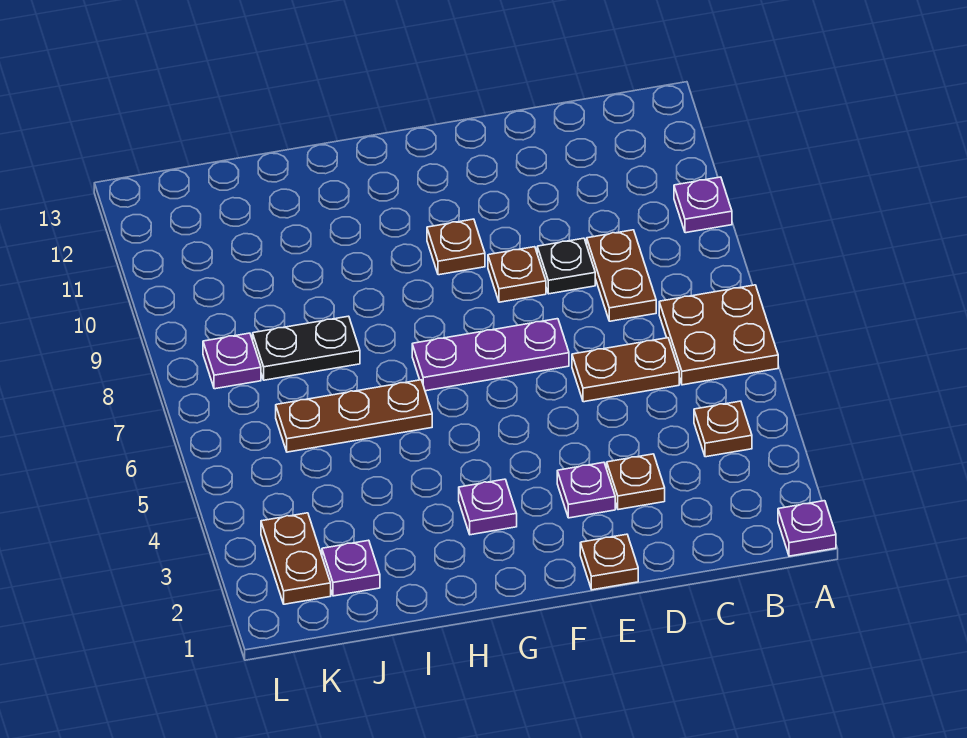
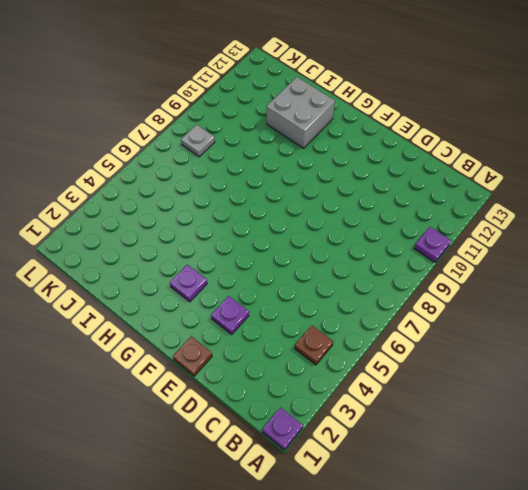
grey brick H11:I12 level 1 -> none
grey plate K8 level 1 -> purple plate K8 level 1
none -> brown plate A6:B7 level 1
none -> brown plate C6:D6 level 1
none -> brown plate C8:C9 level 1

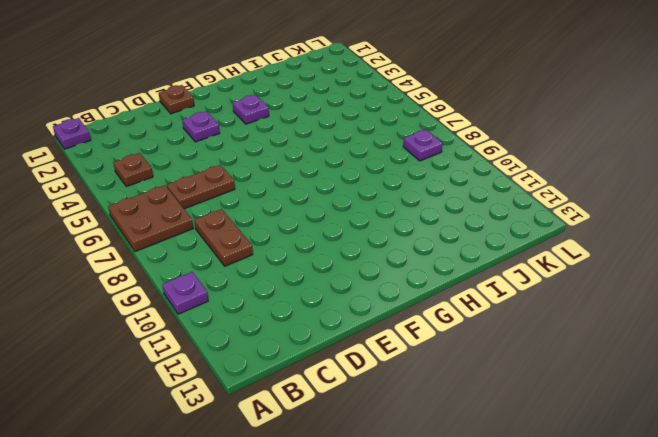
none -> brown plate D3 level 1
none -> black plate D9 level 1
none -> purple plate E7:G7 level 1

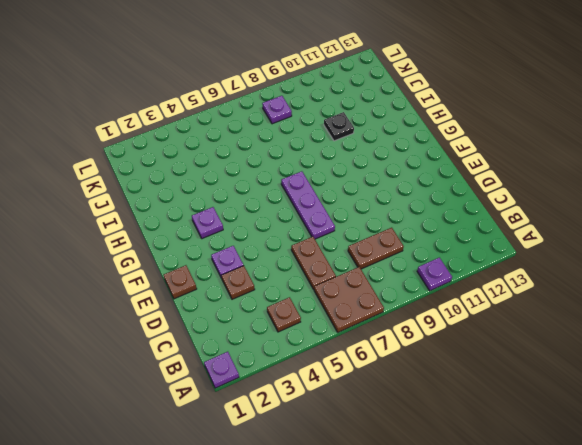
black plate I10 level 1 -> black plate D9 level 1
none -> brown plate E9 level 1
none -> brown plate F10 level 1
none -> brown plate H6:J6 level 1

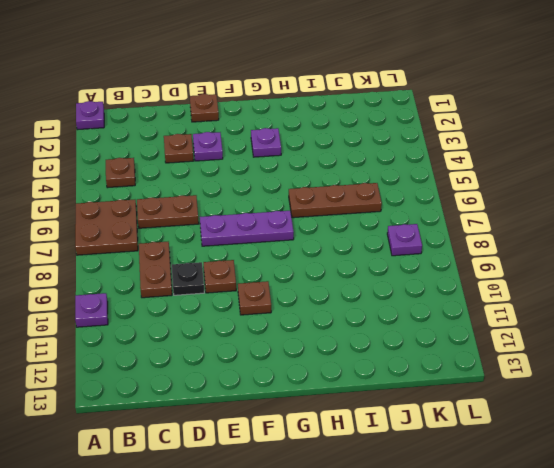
none -> black plate I8:J8 level 1
none -> purple plate J2 level 1
none -> brown plate K2:K3 level 1

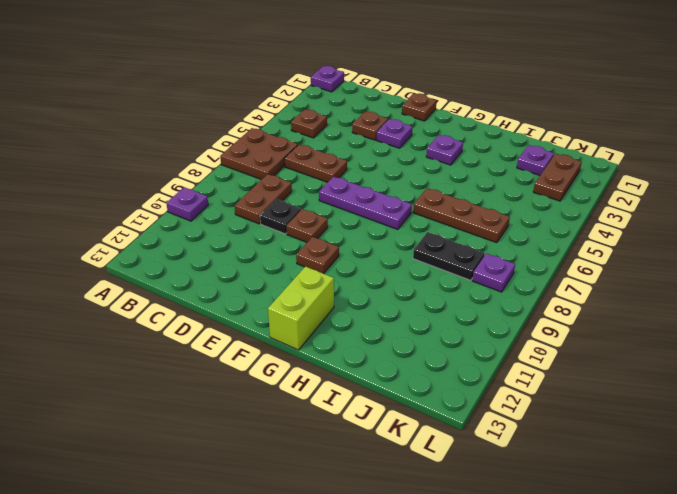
lime brick G12:G13 level 1 -> none

